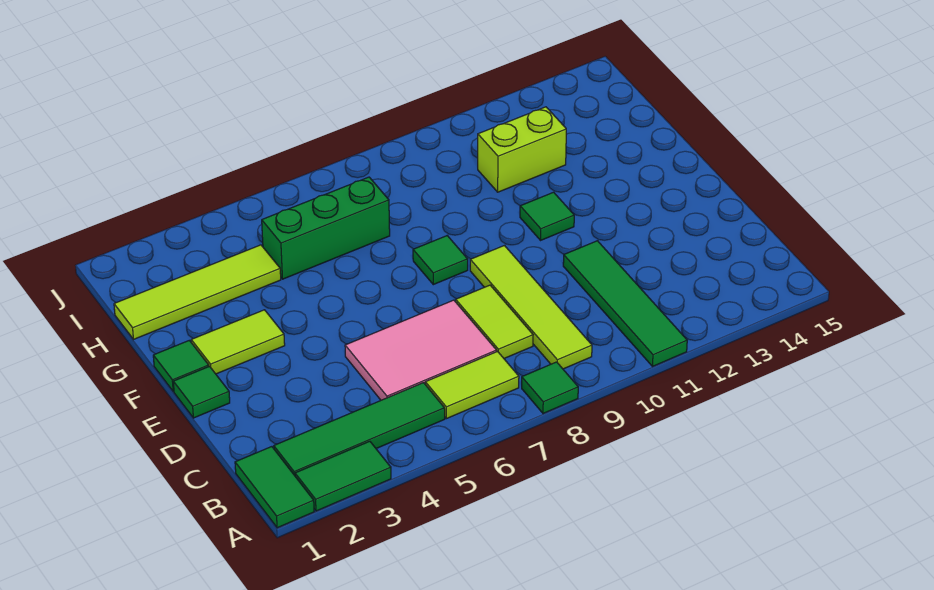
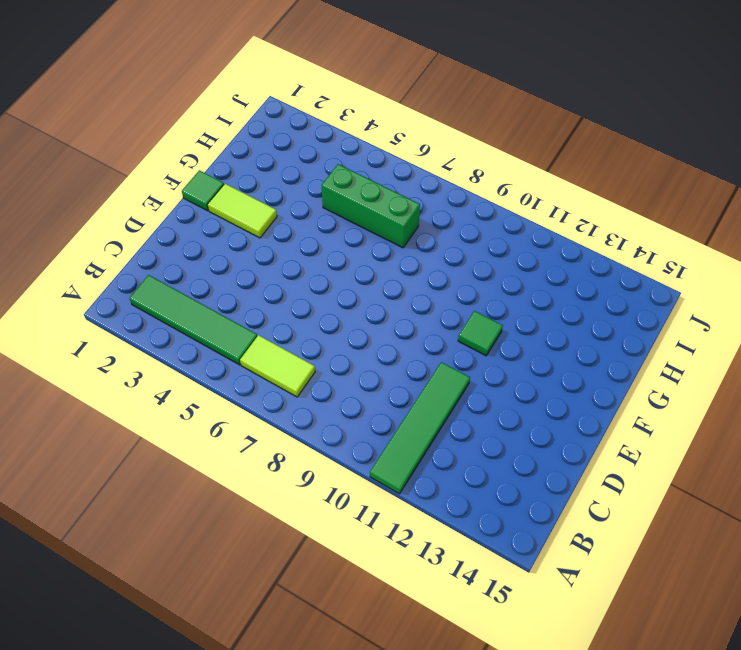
none -> green tile A1:B1 level 1
none -> green tile A2:A3 level 1
none -> green tile A8 level 1

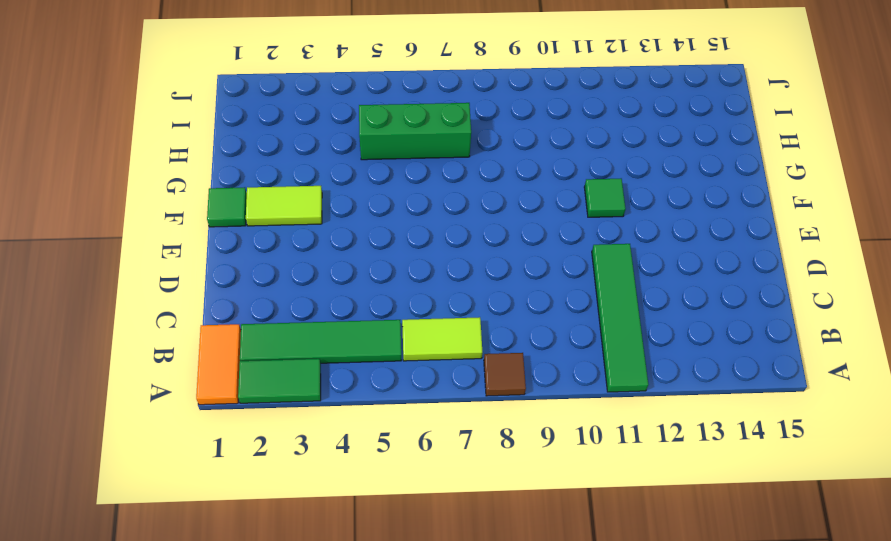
orange tile A1:B1 level 1 -> green tile A1:B1 level 1
brown tile A8 level 1 -> green tile A8 level 1
none -> lime tile B9:E9 level 1
none -> pink tile C5:D7 level 1
none -> lime tile C8:D8 level 1

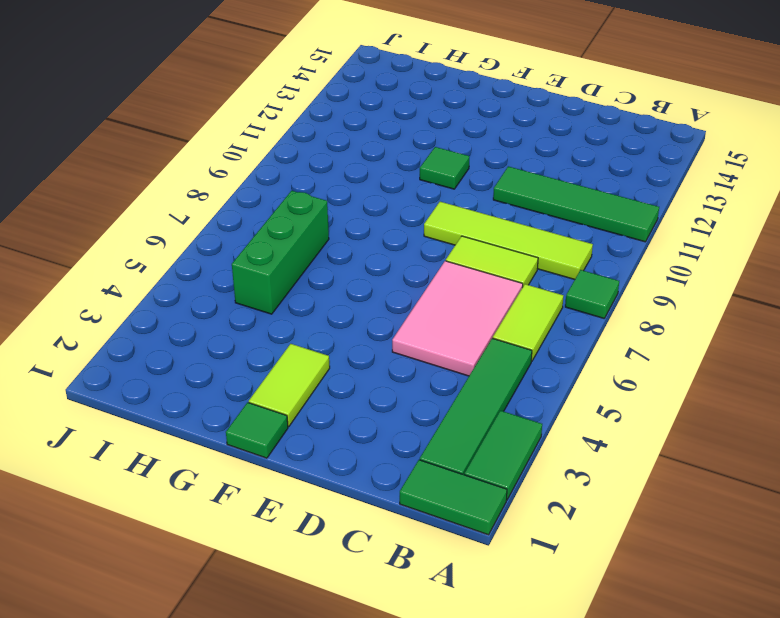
none -> green tile E1 level 1
none -> green tile F8 level 1
none -> lime tile H1:H4 level 1

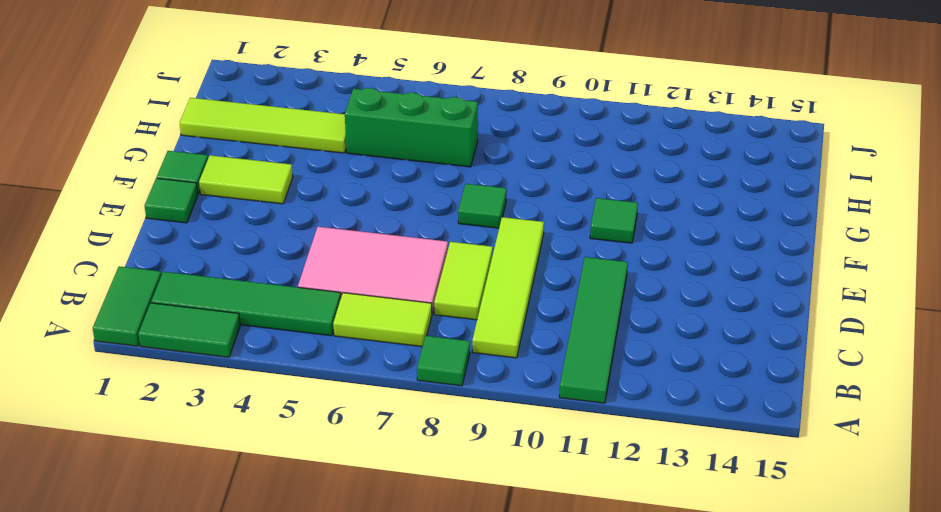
none -> lime brick H11:H12 level 1

